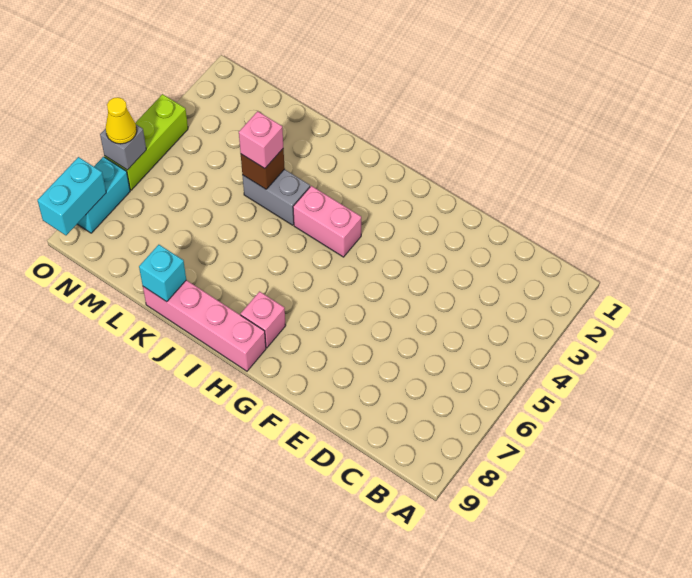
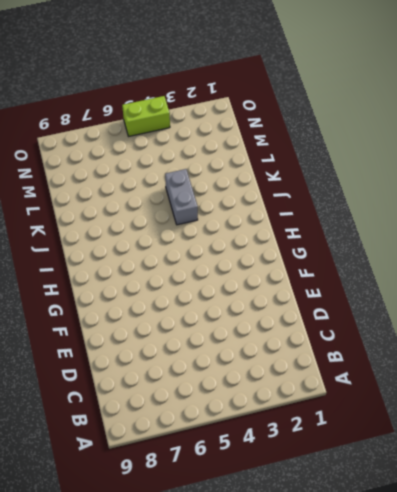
lime brick O4:O5 level 1 -> lime brick O4:O6 level 1
none -> pink brick H4:I4 level 1
none -> pink brick H8 level 1
none -> pink brick H9:K9 level 1

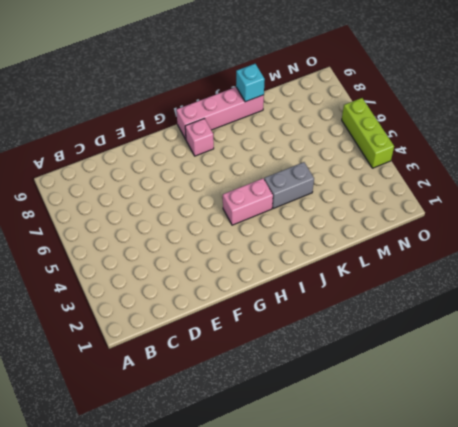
none -> cyan brick O7:O8 level 1
none -> brown brick K4 level 2
none -> grey brick O6 level 2

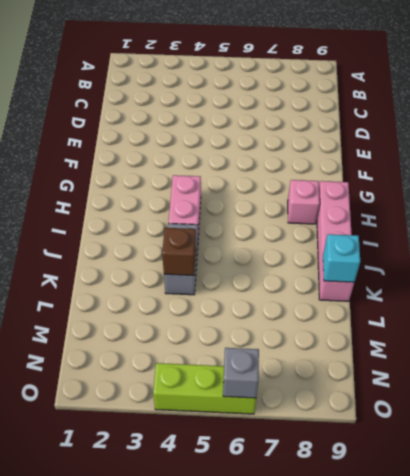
none -> cyan brick O7:O8 level 1
none -> cyan brick O8:O9 level 2
none -> pink brick K4 level 3

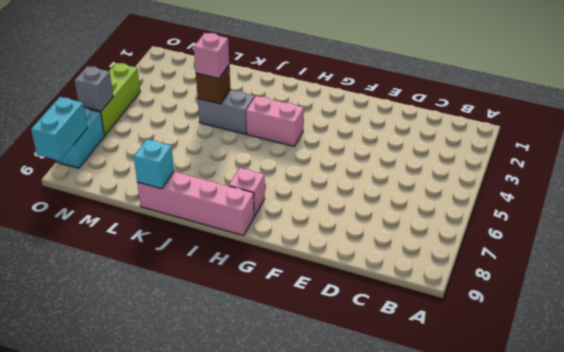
none -> yellow cone O6 level 3

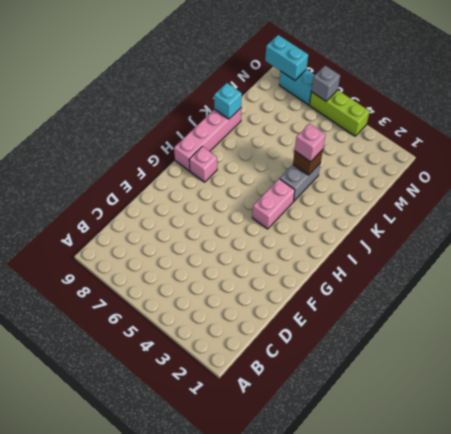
none -> yellow cone O6 level 3

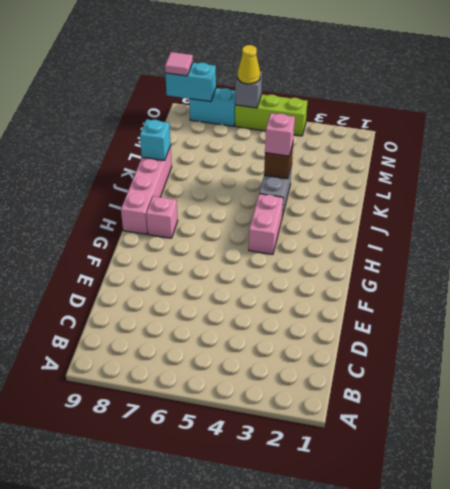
pink tile O9 level 3 -> none

